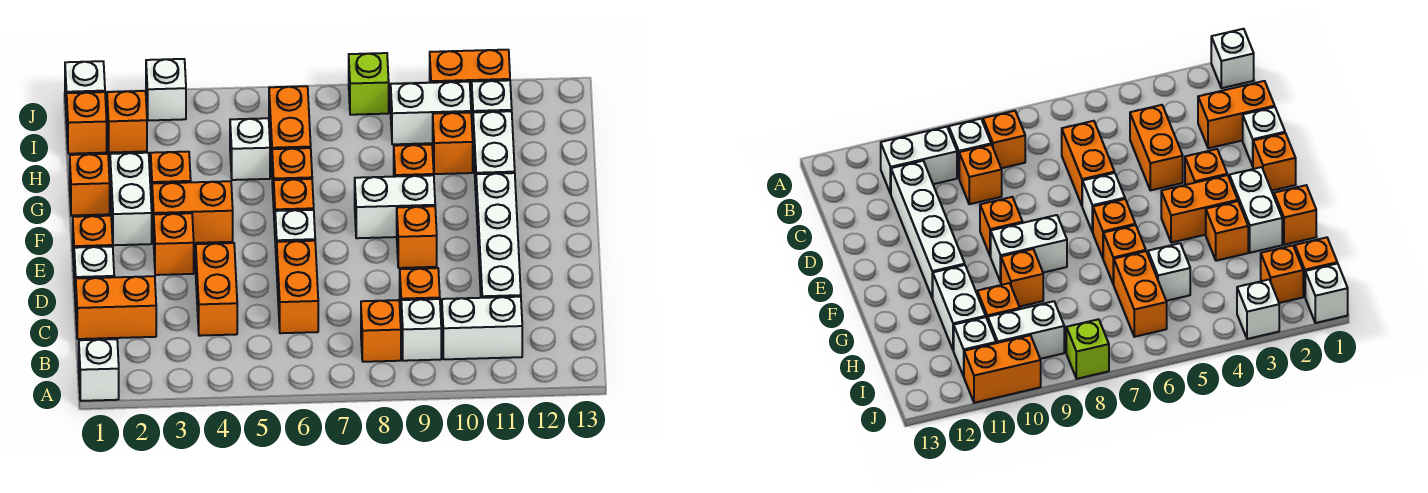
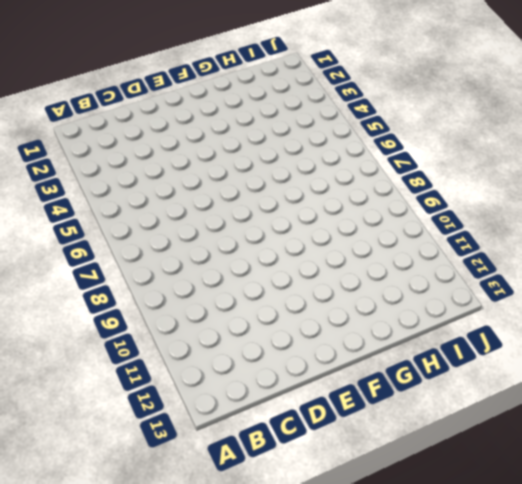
none -> white brick A1 level 1
none -> orange brick B8 level 1
none -> white brick B9 level 1
none -> white brick B10:B11 level 1

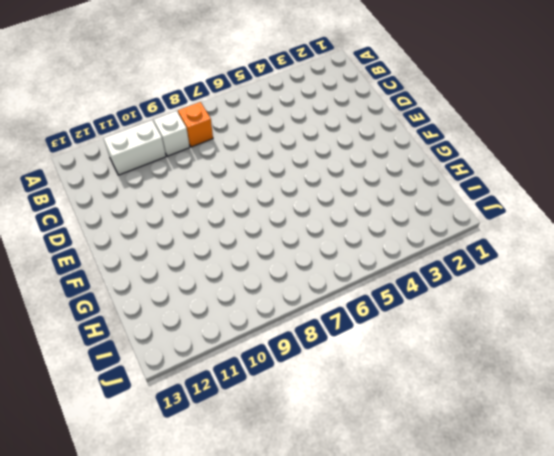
none -> white brick A1 level 1
none -> orange brick C1:C2 level 1
none -> orange brick C4:D4 level 1
none -> orange brick C6:D6 level 1

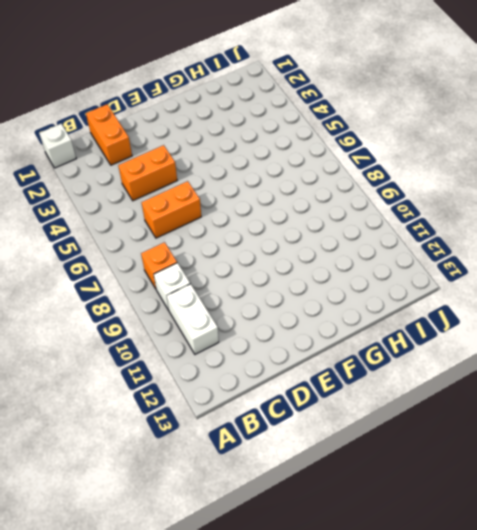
none -> orange brick C9 level 1
none -> white brick C11:F11 level 1
none -> white brick D1 level 1
none -> orange brick E1 level 1

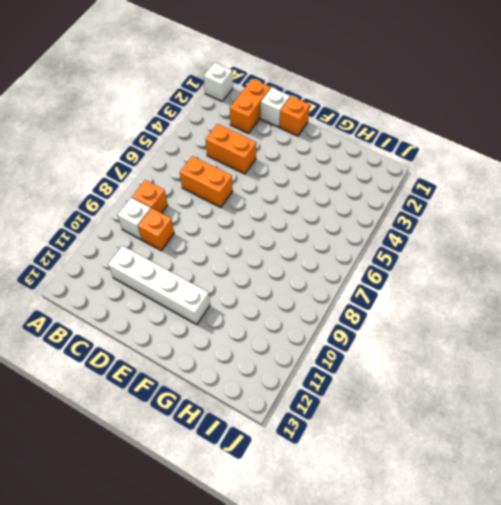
none -> white brick B10:B11 level 1
none -> orange brick E3 level 1
none -> white brick E6 level 1
none -> orange brick E9 level 1

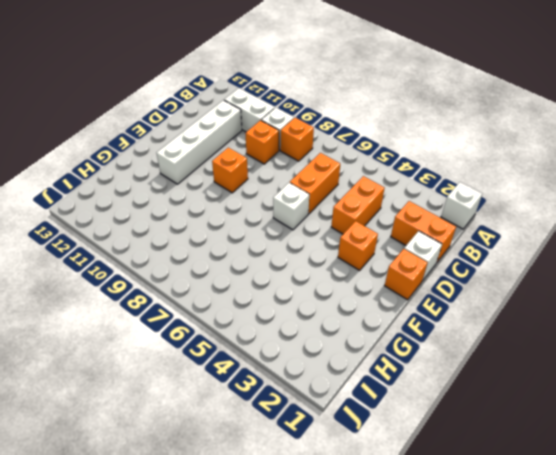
none -> white brick F2:G2 level 1
none -> orange brick F3:F4 level 1
none -> orange brick F6 level 1
none -> white brick F8:F9 level 1

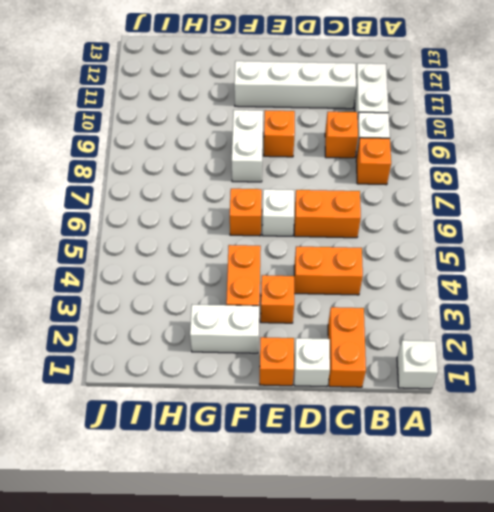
none -> orange brick G1 level 1
none -> orange brick G3 level 1
none -> orange brick G6 level 1
none -> orange brick G9 level 1

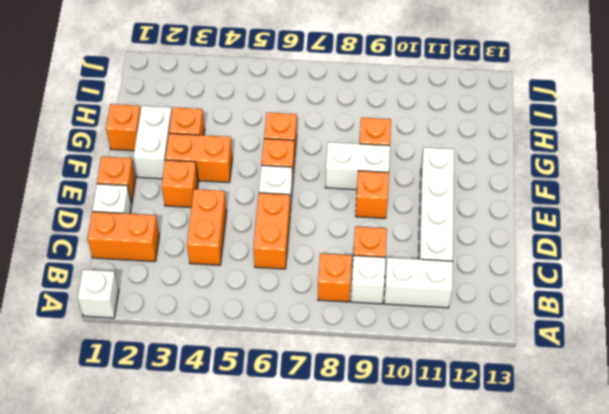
none -> white brick G11:H11 level 1
none -> white brick H5 level 1
none -> orange brick H6:I6 level 1
none -> orange brick H10 level 1

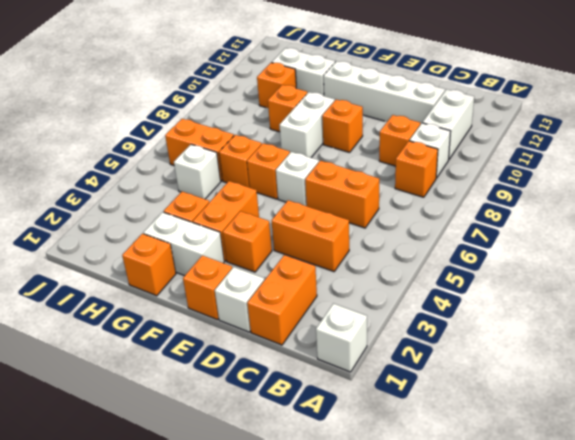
none -> orange brick I1 level 1
none -> orange brick I2 level 1
none -> white brick I9:I10 level 1
none -> white brick I11 level 1

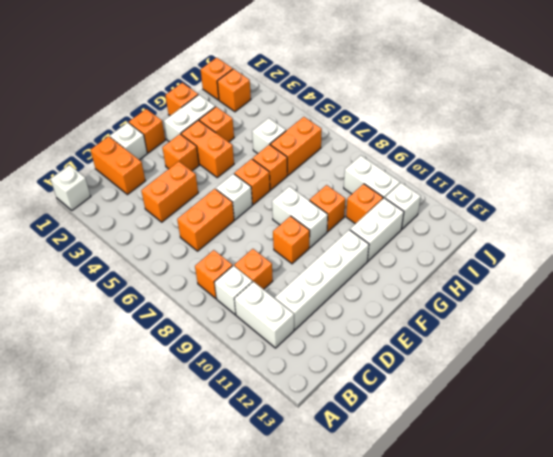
none -> white brick J1 level 1
none -> white brick J3 level 1
none -> lime brick J8 level 1
none -> orange brick J10:J11 level 1

